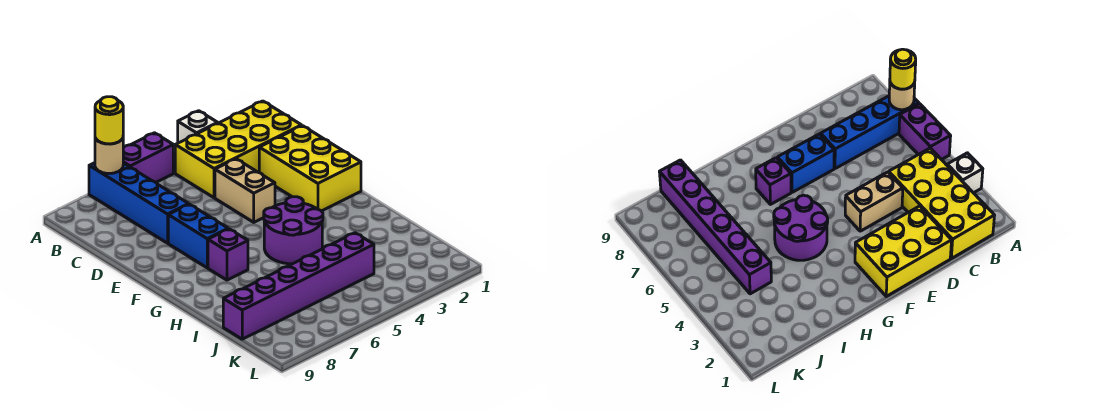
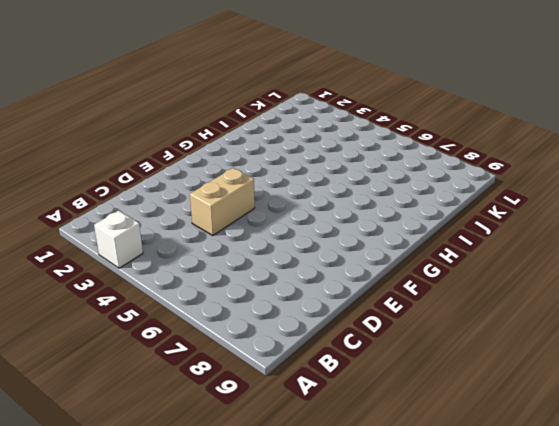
none -> purple brick A5:A6 level 1
none -> blue brick A7:D7 level 1
none -> yellow brick B1:C4 level 1

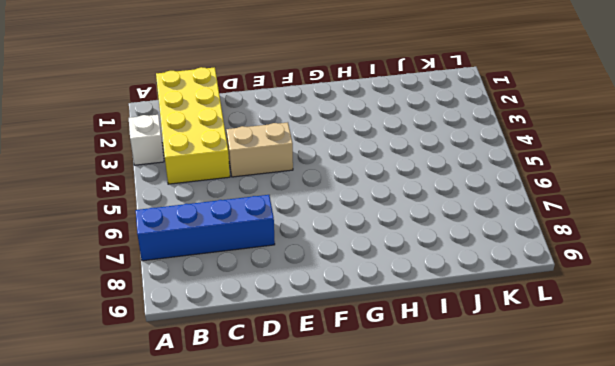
none -> purple brick A5:A6 level 1
none -> yellow brick D1:F2 level 1
none -> blue brick E7:F7 level 1

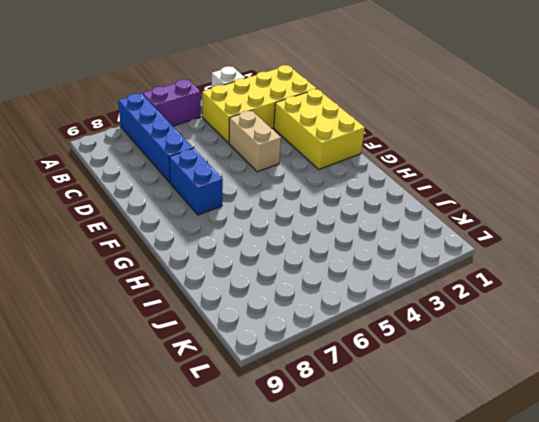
none -> purple round brick G4:H5 level 1
none -> purple brick G7 level 1
none -> purple brick J4:J9 level 1

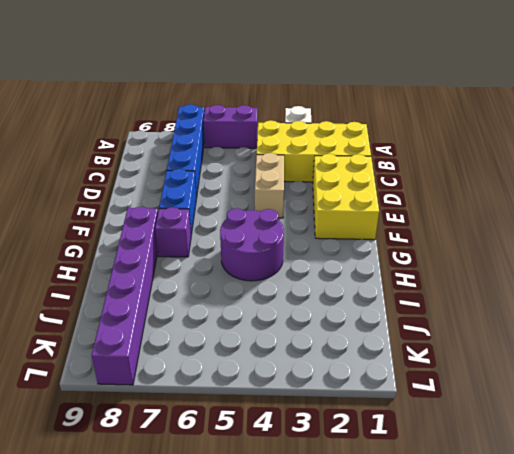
purple brick G8:L8 level 1 -> purple brick J4:J9 level 1
none -> tan round brick A7 level 2
none -> yellow round brick A7 level 3

